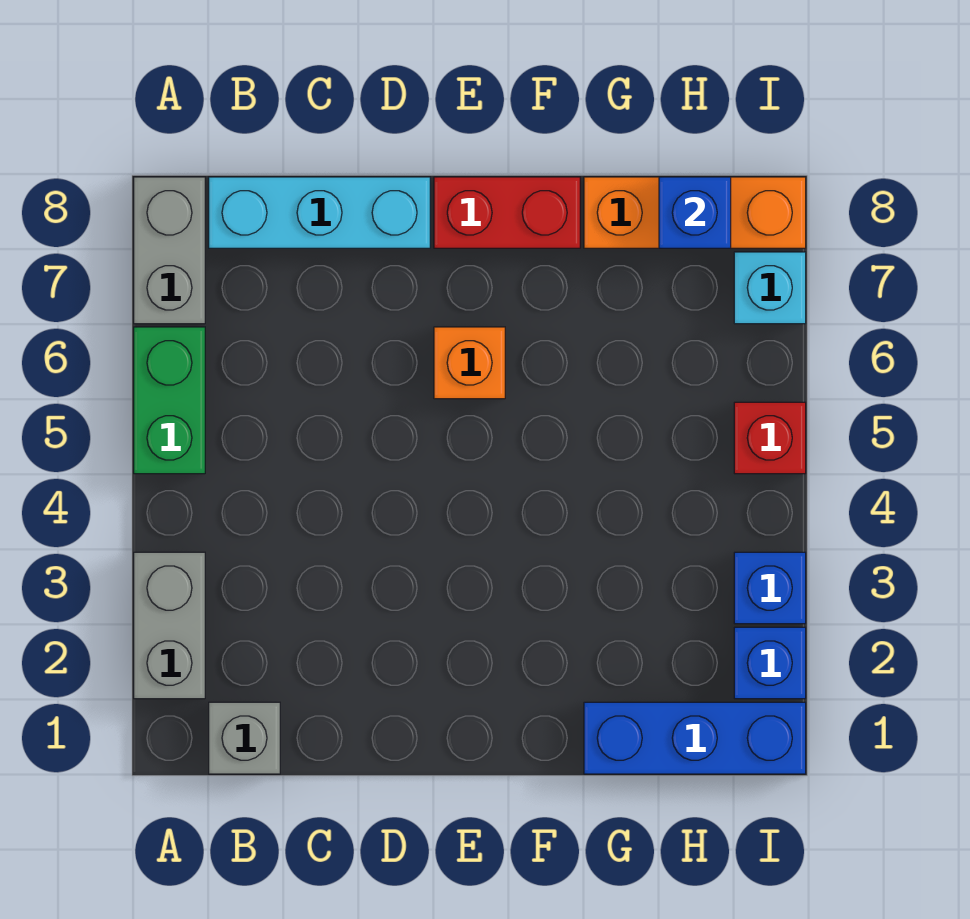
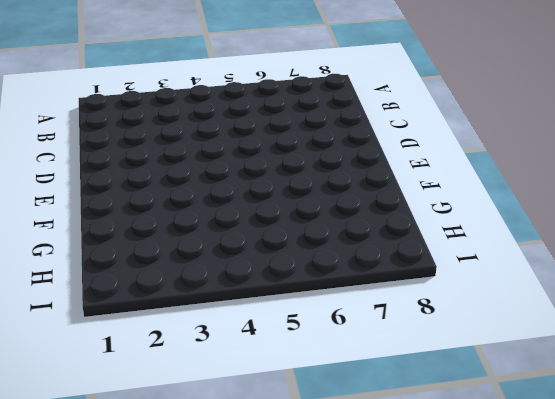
none -> grey brick A2:A3 level 1
none -> green brick A5:A6 level 1
none -> grey brick A7:A8 level 1

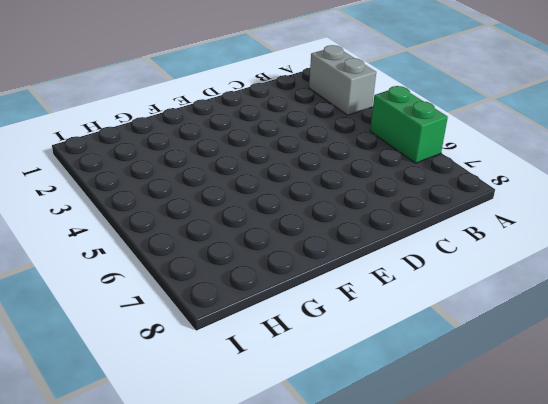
none -> grey brick A7:A8 level 1
none -> grey brick B1 level 1
none -> cyan brick B8:D8 level 1

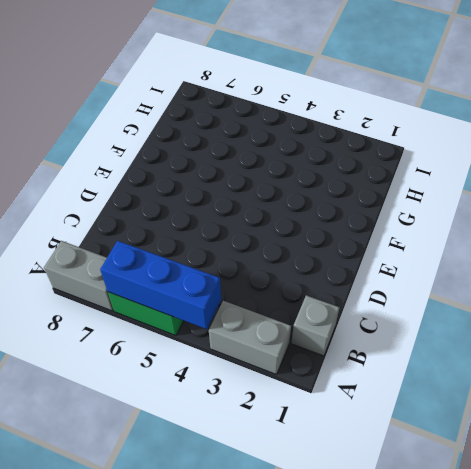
blue brick A4:A6 level 2 -> blue brick G1:I1 level 1
none -> cyan brick B8:D8 level 1
none -> orange brick E6 level 1
none -> red brick E8:F8 level 1

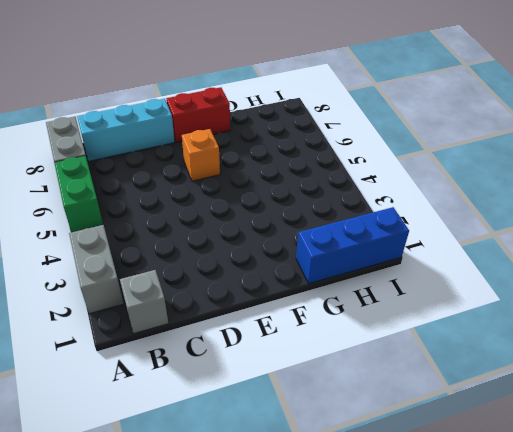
none -> orange brick G8:I8 level 1
none -> blue brick I2 level 1
none -> blue brick I3 level 1

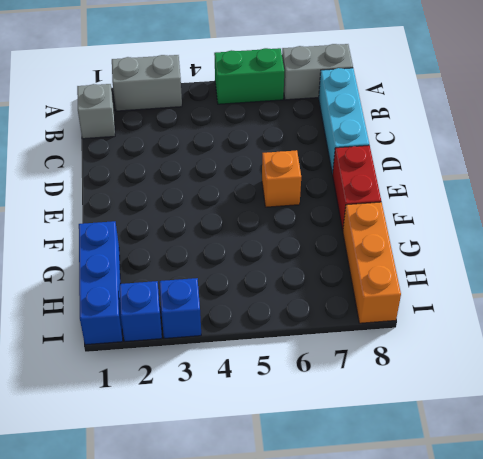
none -> red brick I5 level 1
none -> cyan brick I7 level 1
none -> blue brick H8 level 2

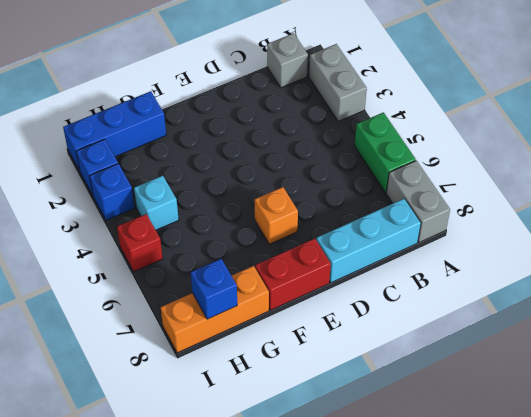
cyan brick H4 level 1 -> cyan brick I7 level 1

